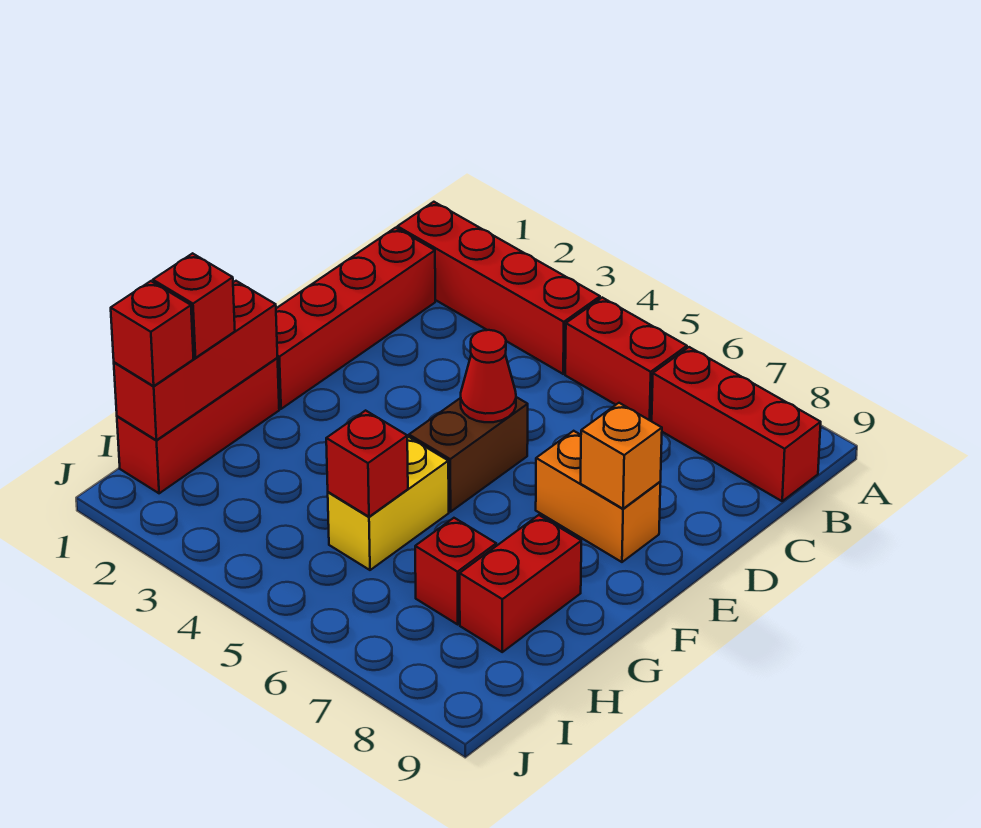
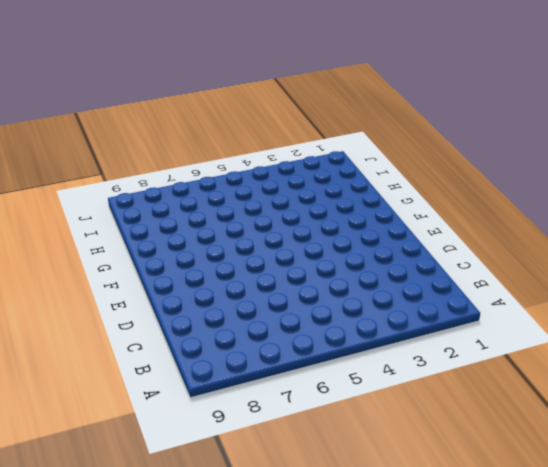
none -> red brick B1:B4 level 1
none -> red brick B5:B6 level 1
none -> red brick B7:B9 level 1

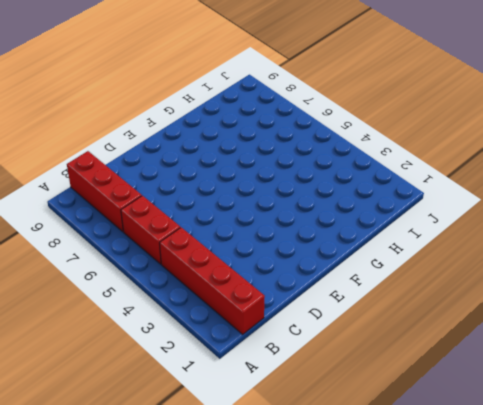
none -> red brick C1:F1 level 1
none -> brown brick E5:F5 level 1
none -> orange brick E7:E8 level 1

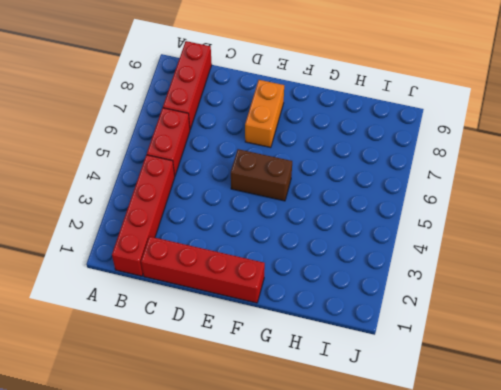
none -> red brick G1:I1 level 1
none -> yellow brick G5:H5 level 1
none -> red brick G8:H8 level 1

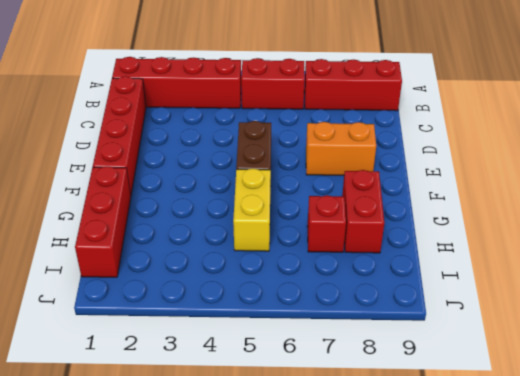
none -> red cone E5 level 2
none -> orange brick E8 level 2
none -> red brick G1:I1 level 2

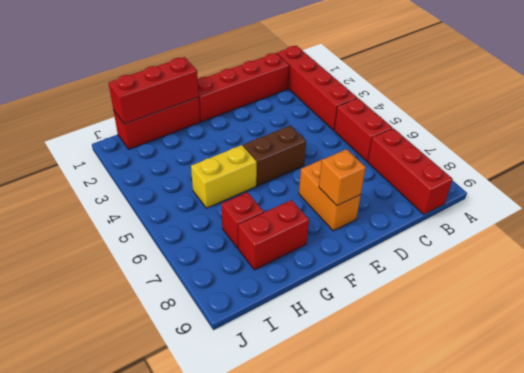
none -> red cone E5 level 2
none -> red brick H5 level 2
none -> red brick H1 level 3

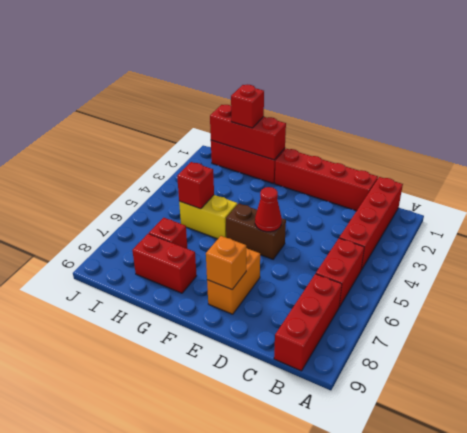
none -> red brick I1 level 3

